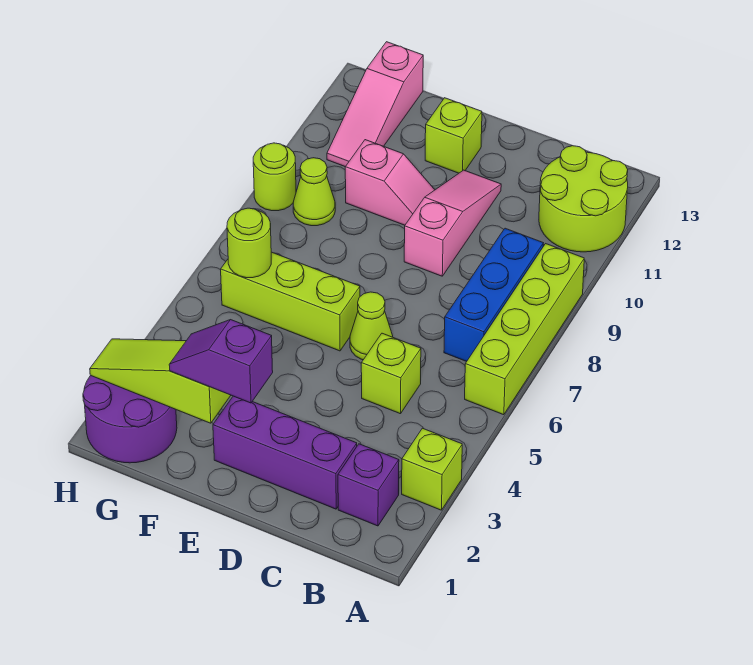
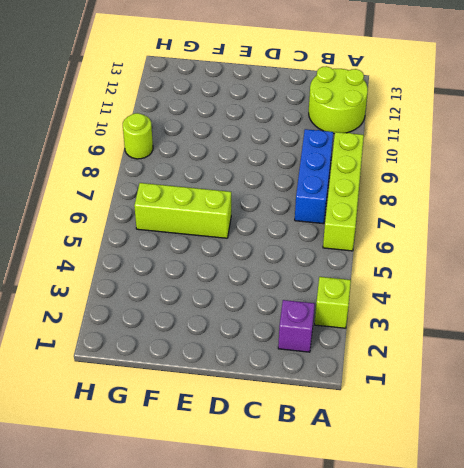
none -> purple brick C2:E2 level 1
none -> lime brick C5 level 1
none -> lime cone D6 level 1

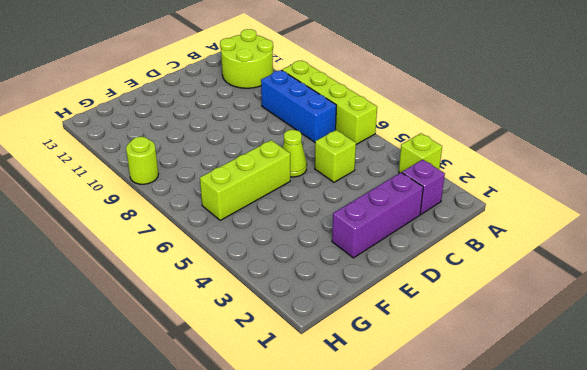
none -> pink slope D9:D11 level 1 top 9
none -> pink slope E10:F10 level 1 top F
none -> lime brick E12 level 1

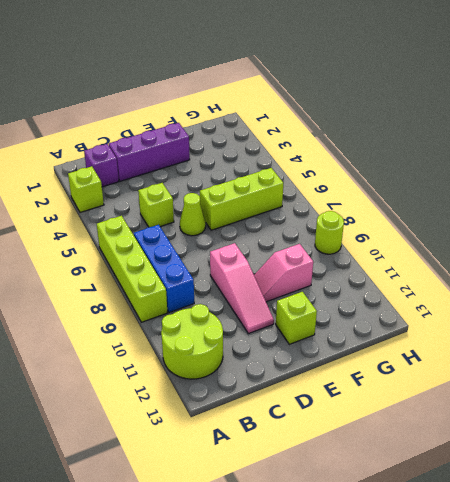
none -> purple round brick G1:H2 level 1
none -> lime cone G9 level 1
none -> pink slope G11:G13 level 1 top 13

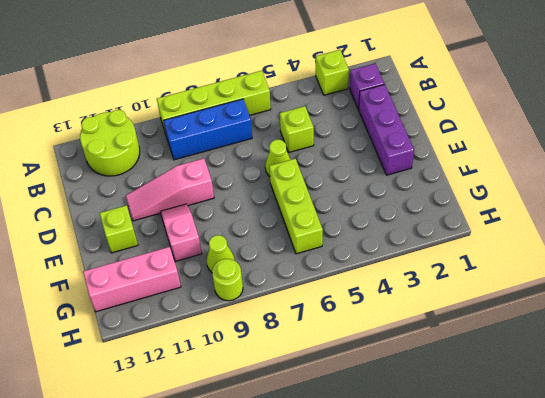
pink brick G11:G13 level 1 -> pink slope G11:G13 level 1 top 13
none -> purple round brick G1:H2 level 1
none -> lime slope F2:H2 level 2 top F
none -> lime round brick G6 level 2

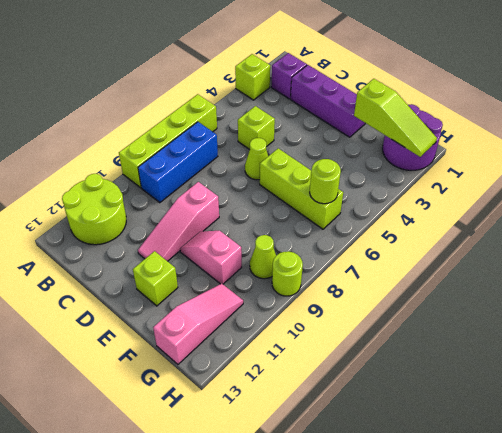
none -> purple slope E2:F2 level 3 top E

